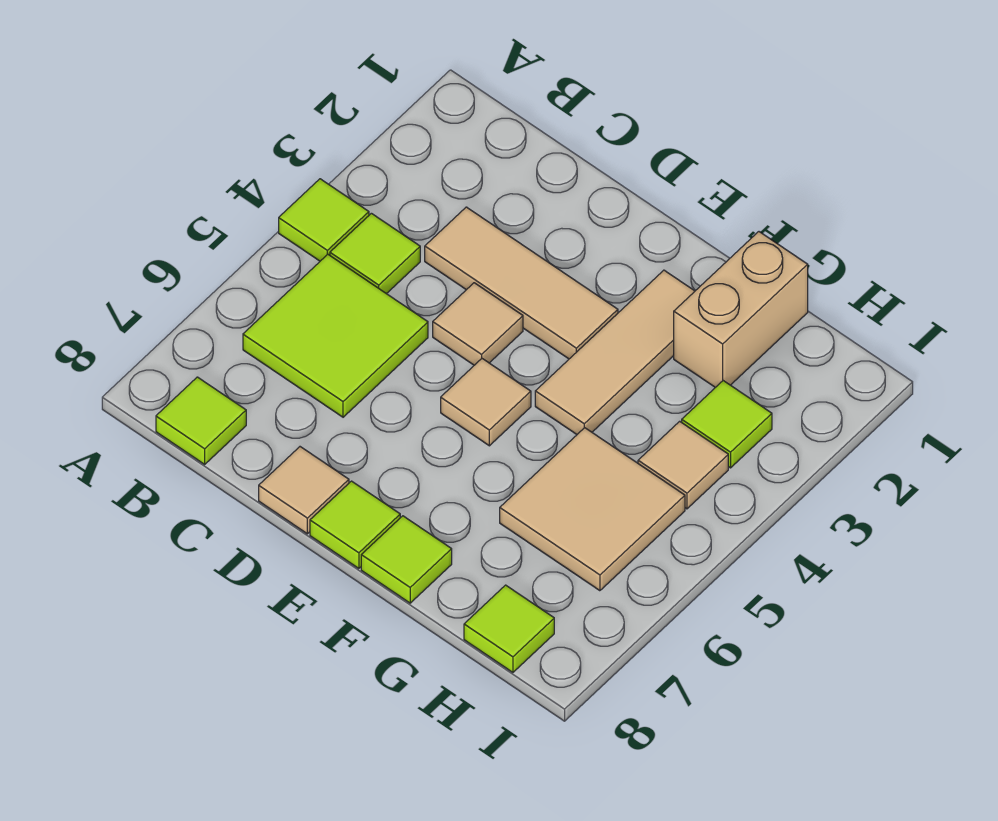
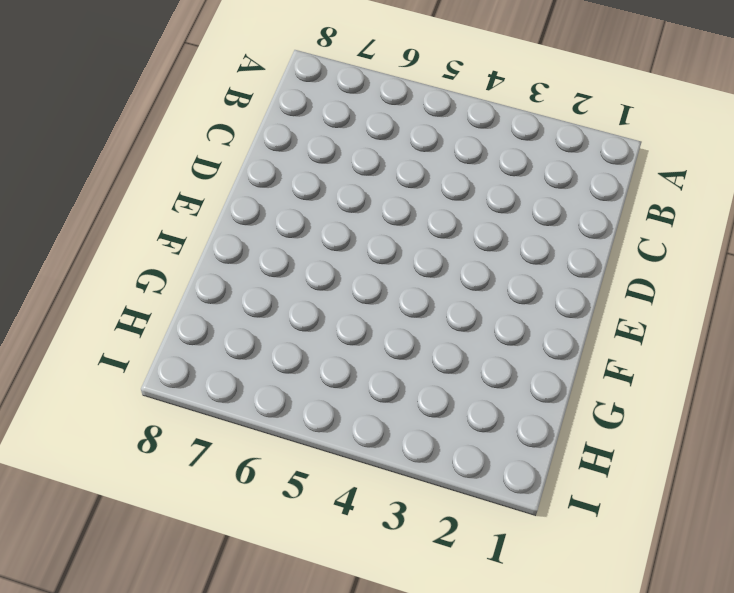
none -> lime tile A4 level 1
none -> lime tile B4 level 1
none -> lime tile B5:C6 level 1

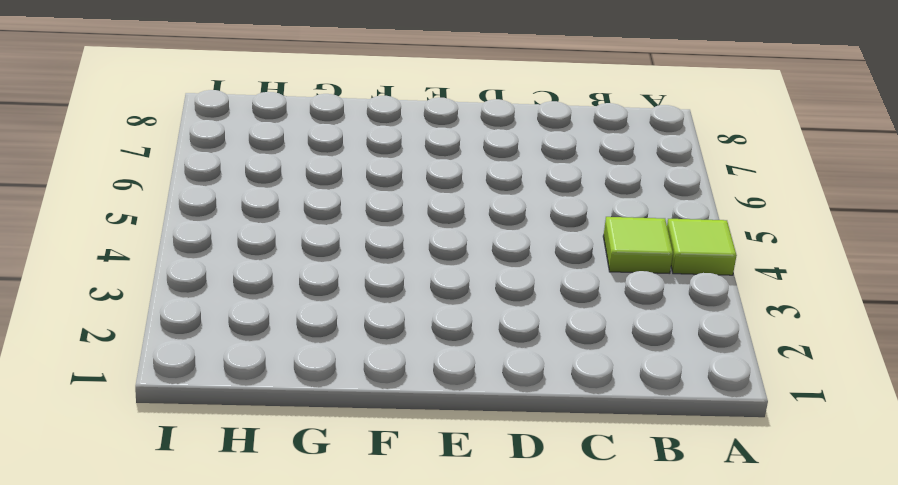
none -> lime tile B5:C6 level 1
none -> lime tile B8 level 1
none -> tan tile C3:E3 level 1

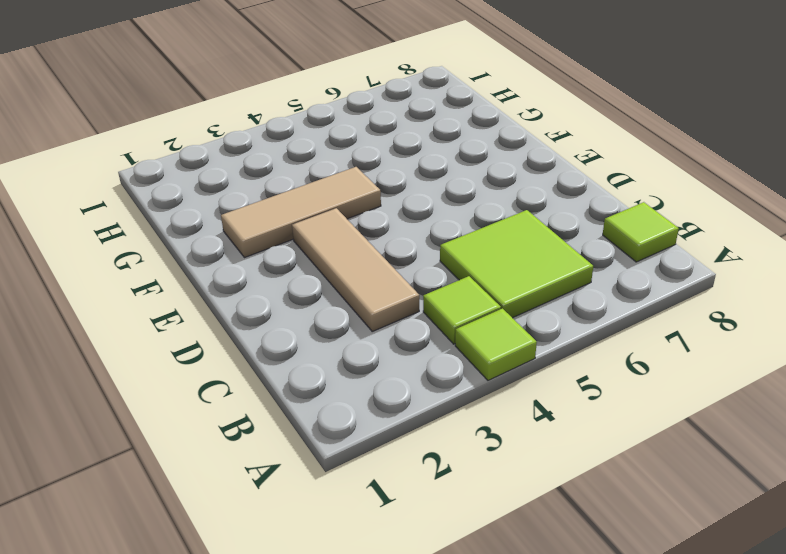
none -> tan tile D4 level 1
none -> tan tile D8 level 1
none -> tan tile E5 level 1

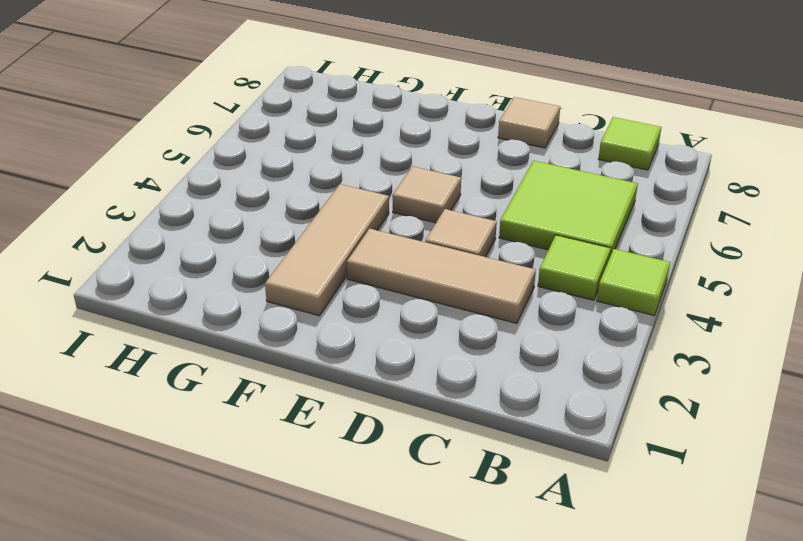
none -> lime tile E8 level 1
none -> lime tile F8 level 1
none -> tan brick G1:G2 level 1

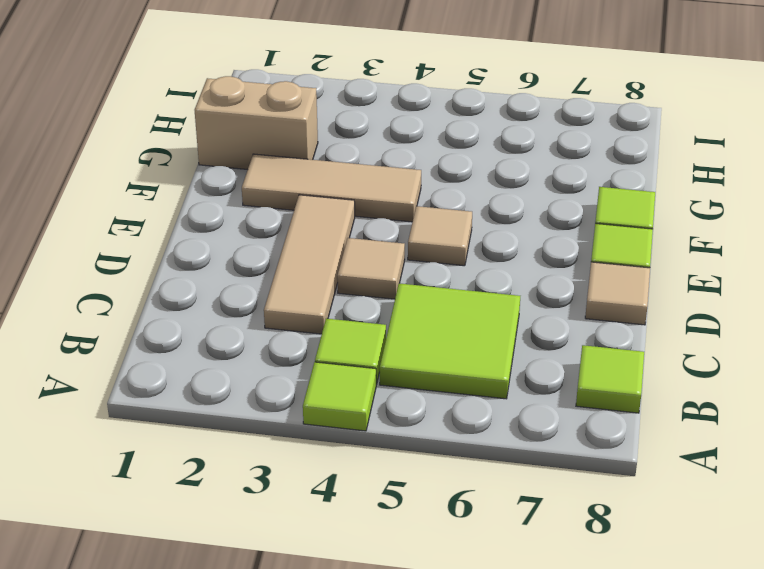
none -> tan tile G5:H6 level 1
none -> lime tile H3 level 1
none -> tan tile H4 level 1

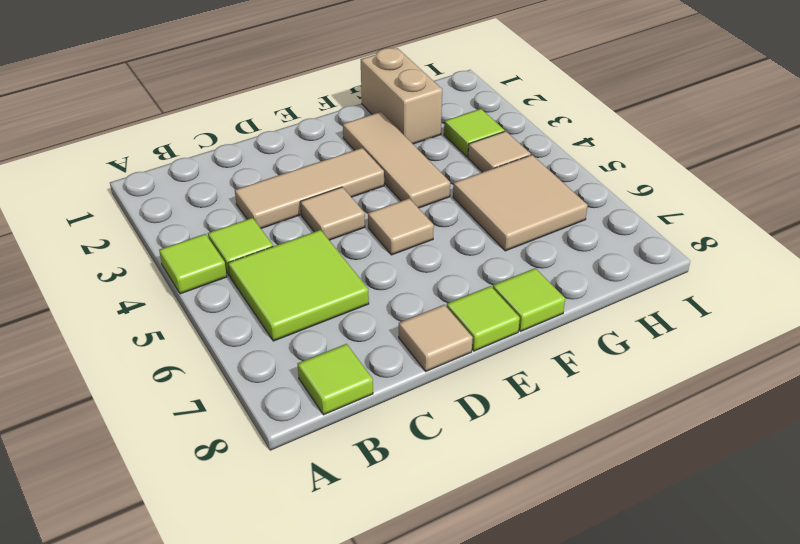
none -> lime tile H8 level 1

